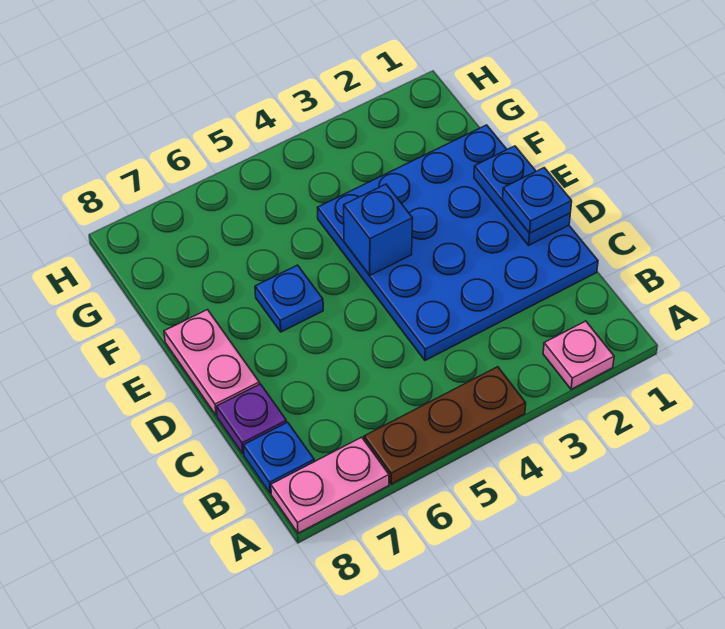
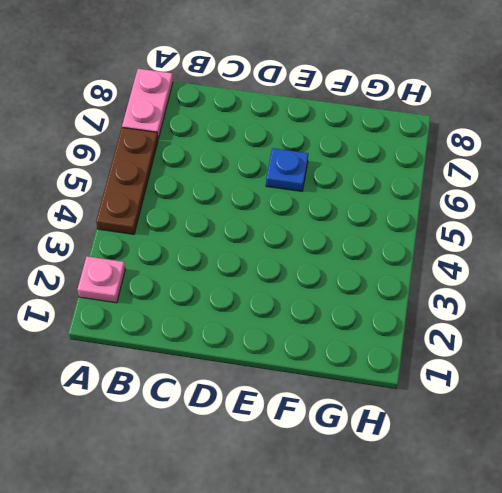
none -> blue plate B8 level 1
none -> blue plate C1:F4 level 1

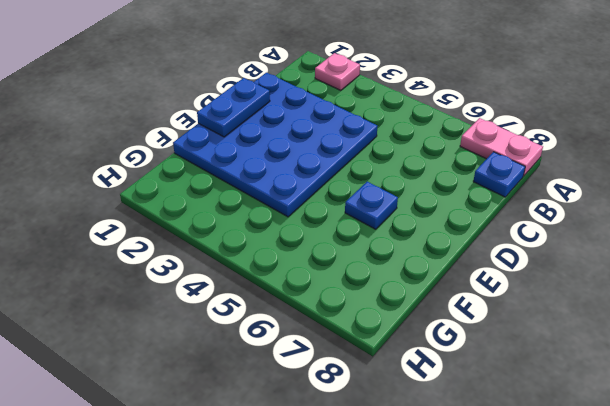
none -> brown plate A4:A6 level 1
none -> purple plate C8 level 1

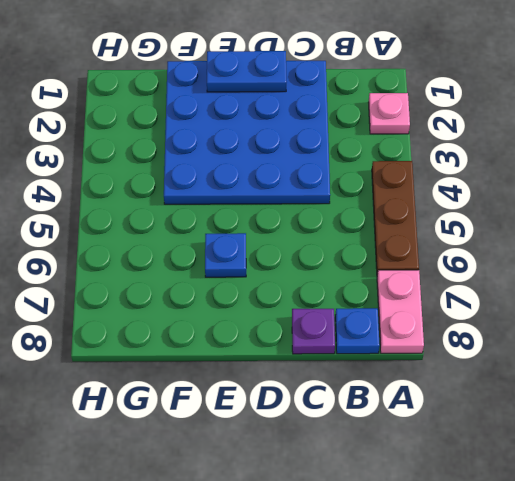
none -> pink plate D8:E8 level 1
none -> blue brick E4 level 2

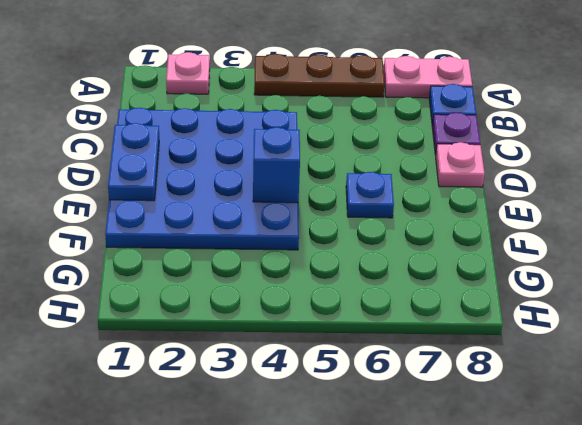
pink plate D8 level 1 -> pink plate D8:E8 level 1
none -> blue plate D1 level 3

